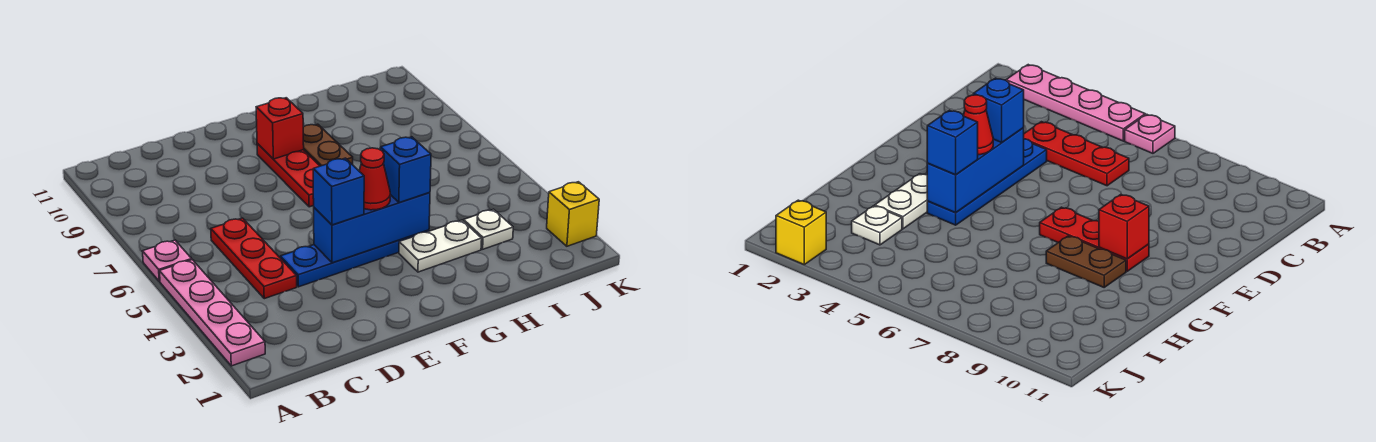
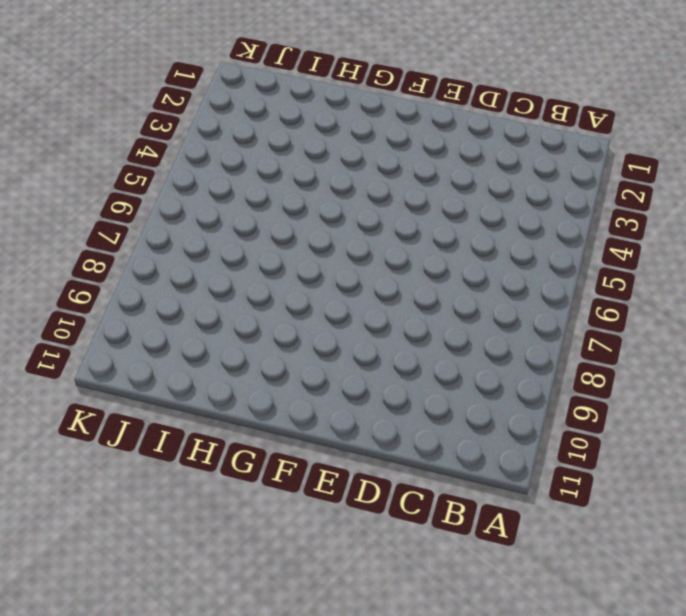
none -> pink plate A2:A5 level 1
none -> pink plate A6 level 1
none -> red plate C4:C6 level 1

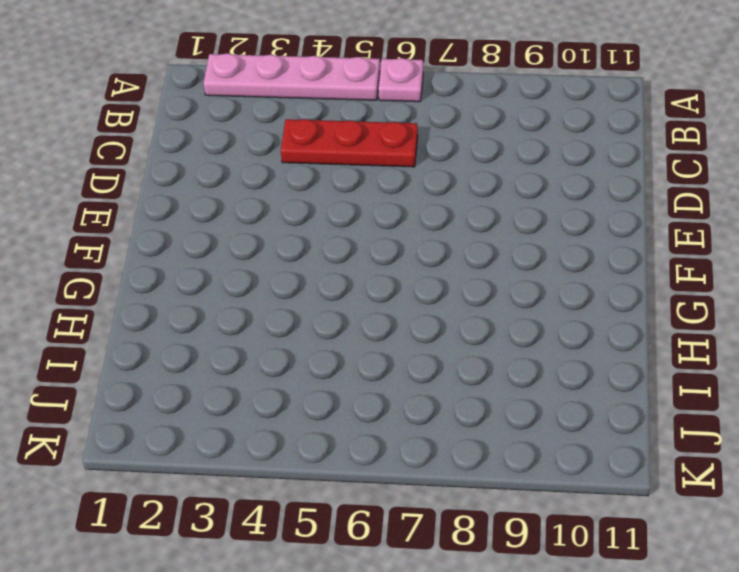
none -> blue plate D4:G4 level 1
none -> red plate F7:F9 level 1
none -> white plate G3:H3 level 1

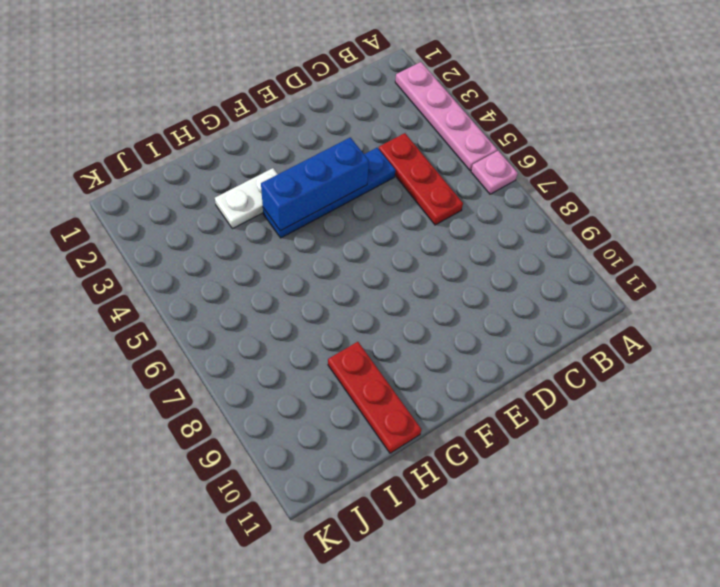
red plate H9:H11 level 1 -> red plate F7:F9 level 1
none -> brown plate G8:G9 level 1
none -> white plate I3 level 1
none -> yellow brick K2 level 1

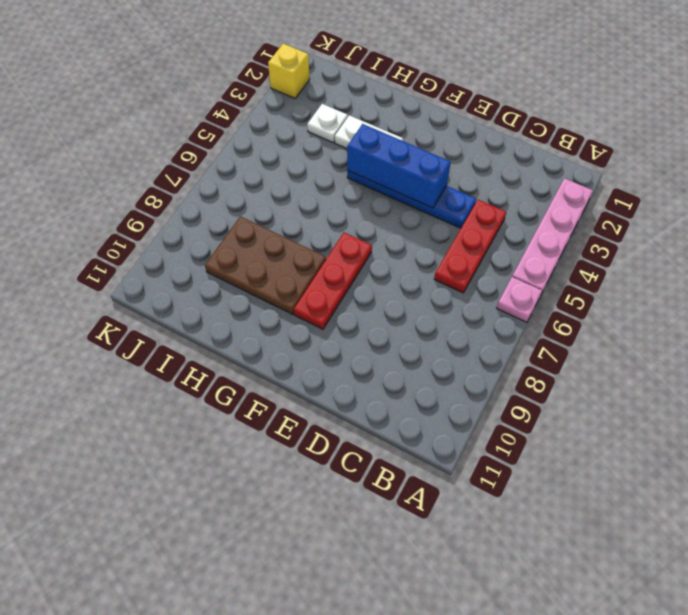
brown plate G8:I9 level 1 -> brown plate G8:G9 level 1
none -> red brick F9 level 2
none -> blue brick E4 level 3
none -> red cone F4 level 3

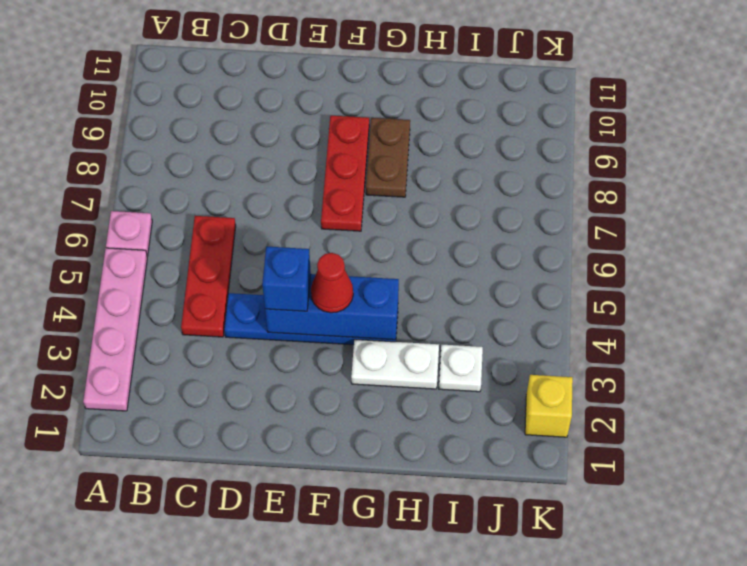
none -> red brick F9 level 2
none -> blue brick G4 level 3

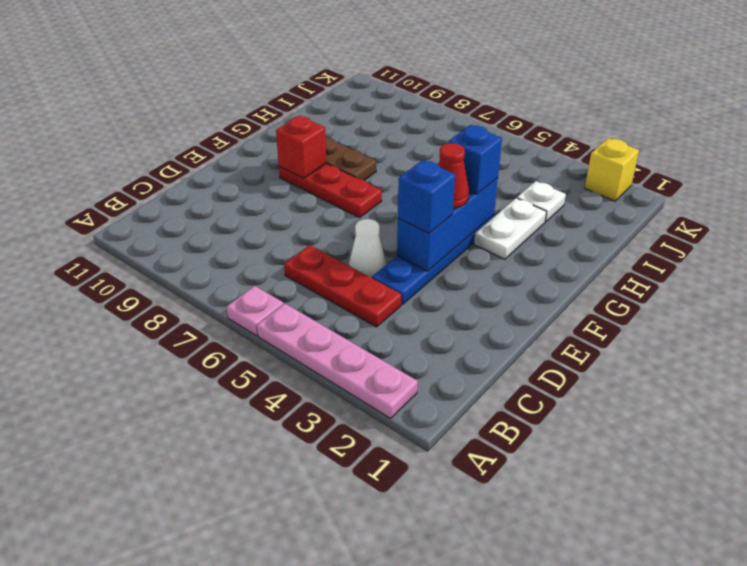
white cone D5 level 1 -> none

